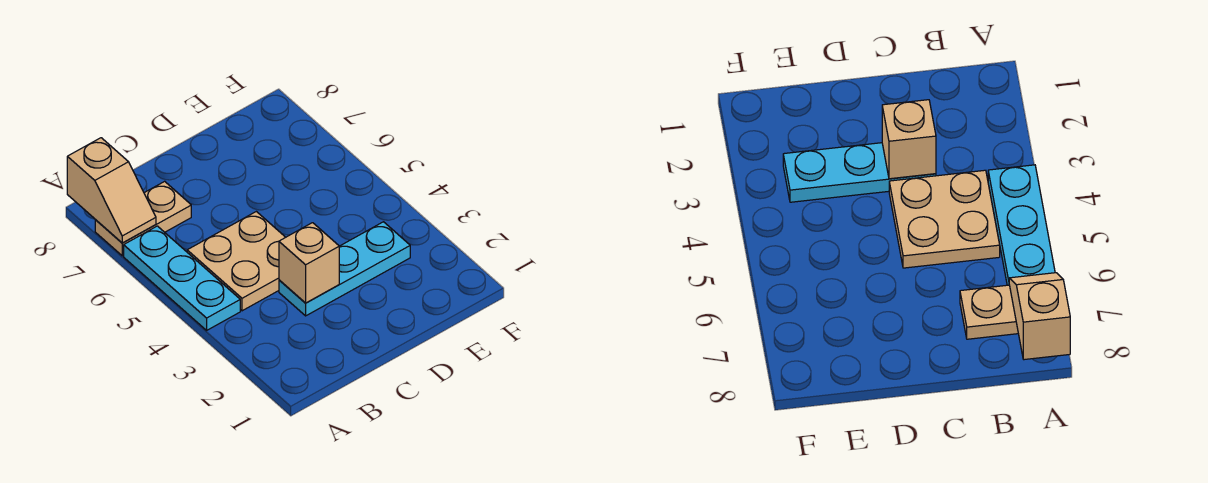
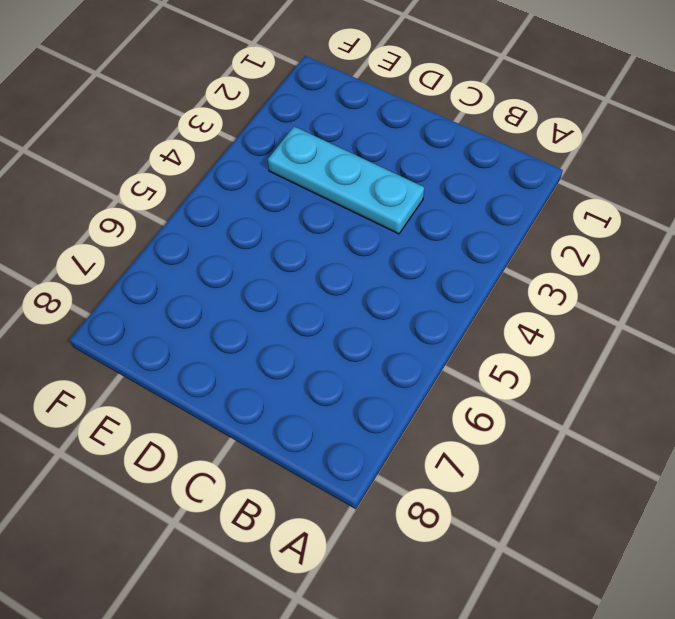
none -> cyan plate A4:A6 level 1
none -> tan plate A7:B7 level 1

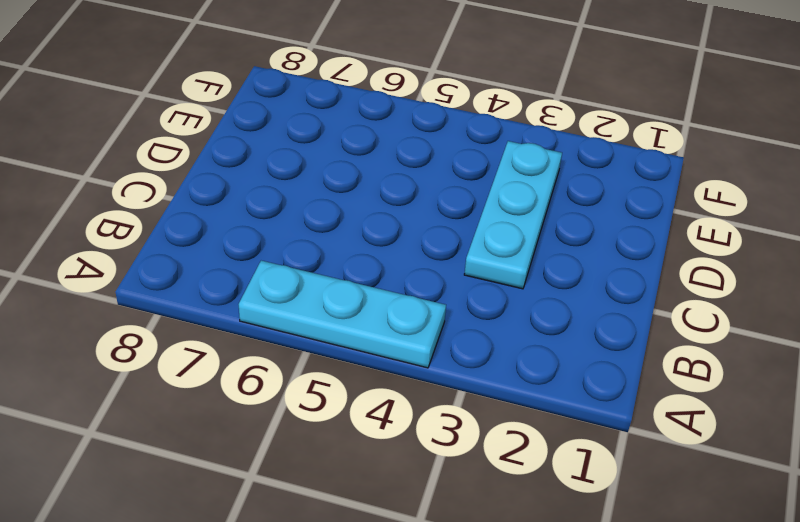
none -> tan plate A7:B7 level 1
none -> tan plate B4:C5 level 1

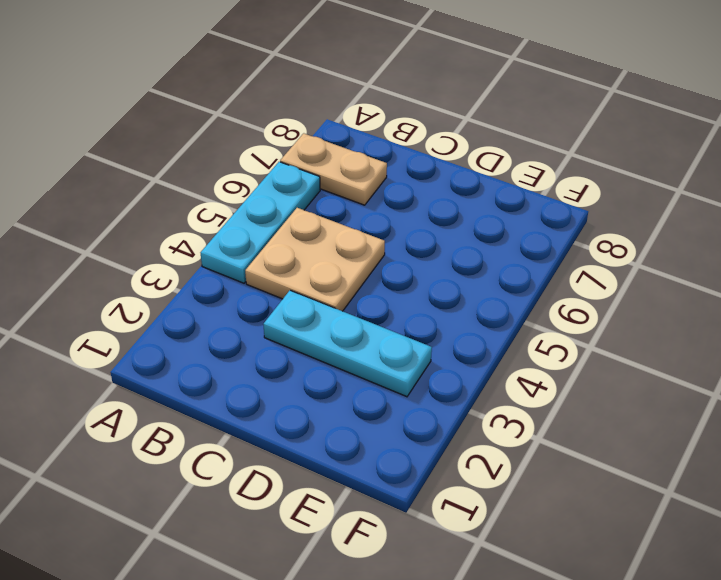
none -> tan slope A7:A8 level 2 top 8
none -> tan brick C3 level 2

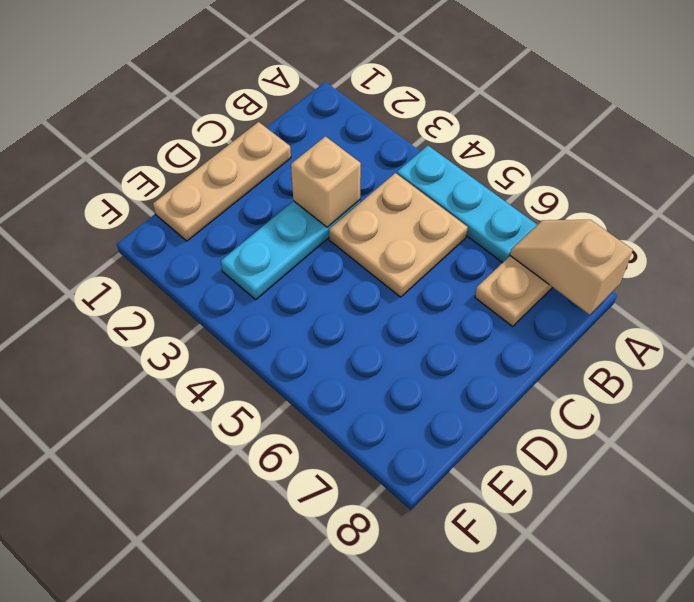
tan plate C1:E1 level 1 -> none

